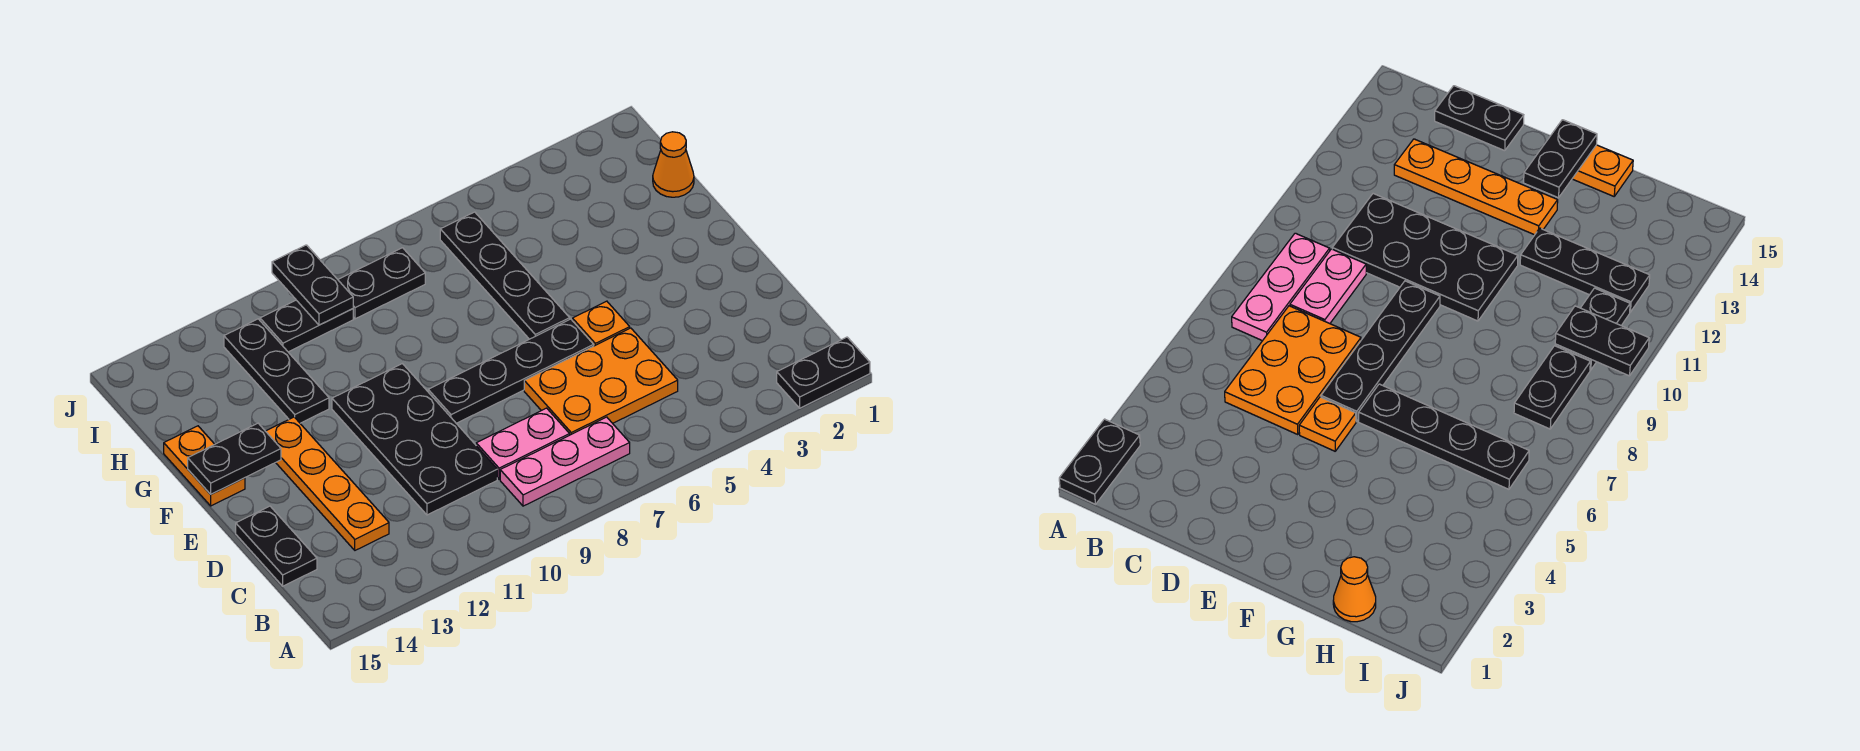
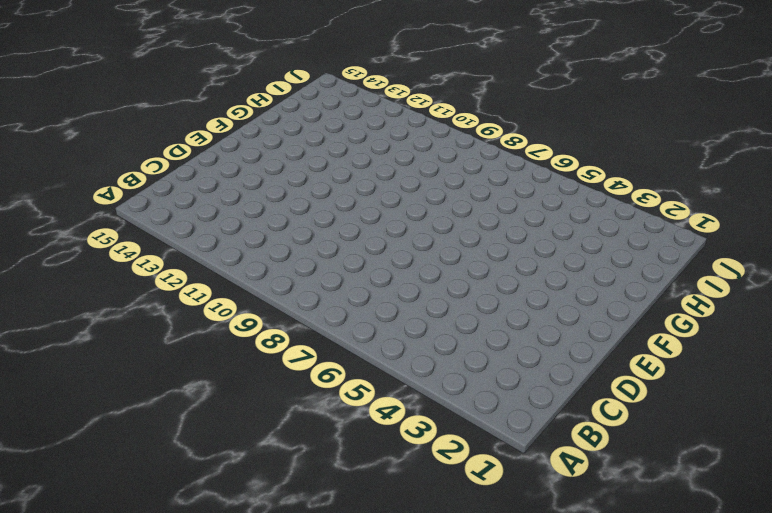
none -> black plate A1:A2 level 1
none -> pink plate B7:B9 level 1
none -> orange plate C5:D7 level 1

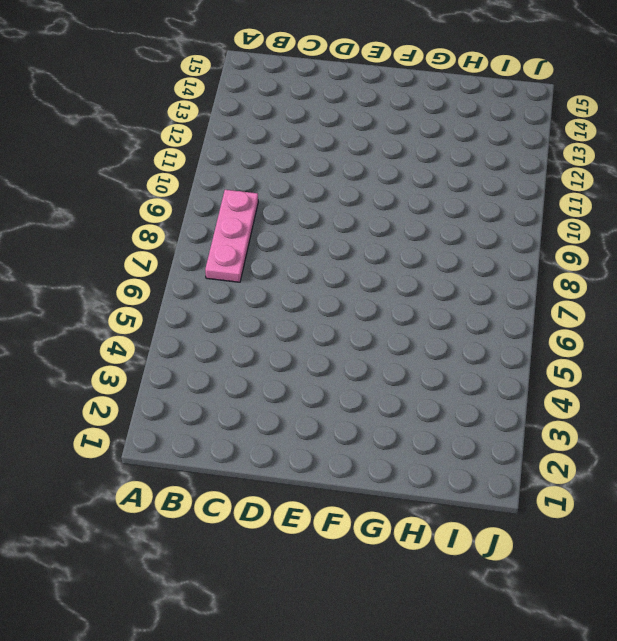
none -> black plate A1:A2 level 1
none -> orange plate C5:D7 level 1
none -> pink plate C8:C9 level 1

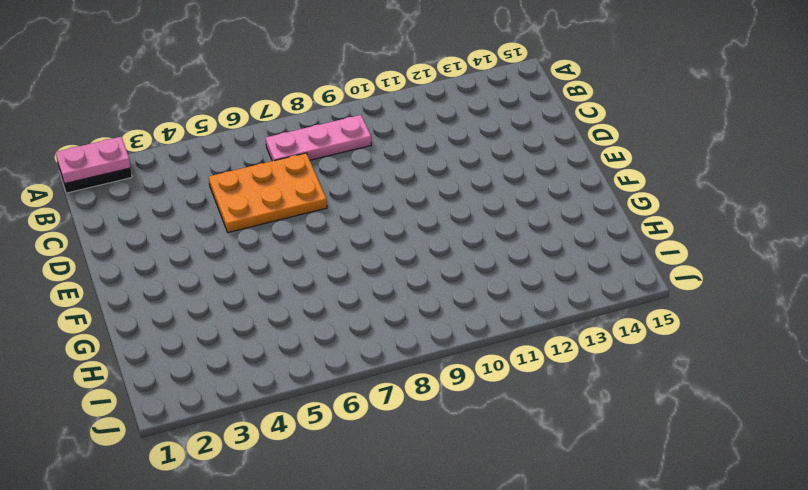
pink plate A1:A2 level 2 -> pink plate C8:C9 level 1
none -> black plate C10:F11 level 1
none -> orange plate C13:F13 level 1
none -> black plate C15:D15 level 1

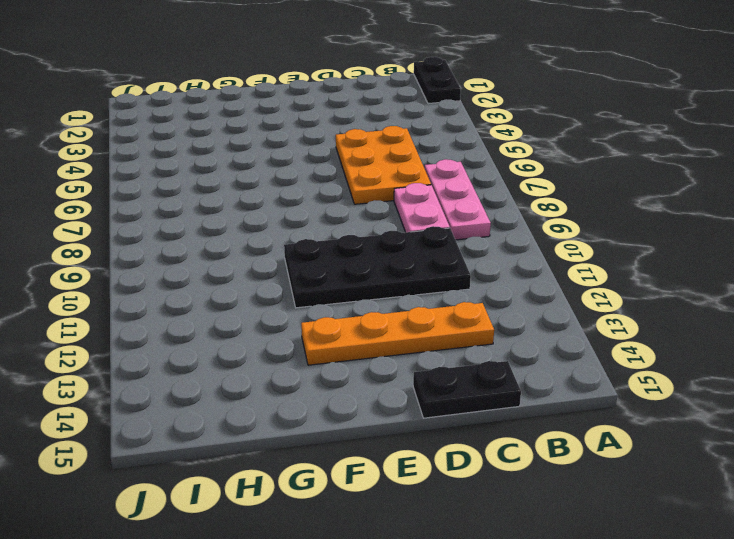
none -> orange plate E5 level 1
none -> black plate E6:E9 level 1
none -> black plate F6:I6 level 1

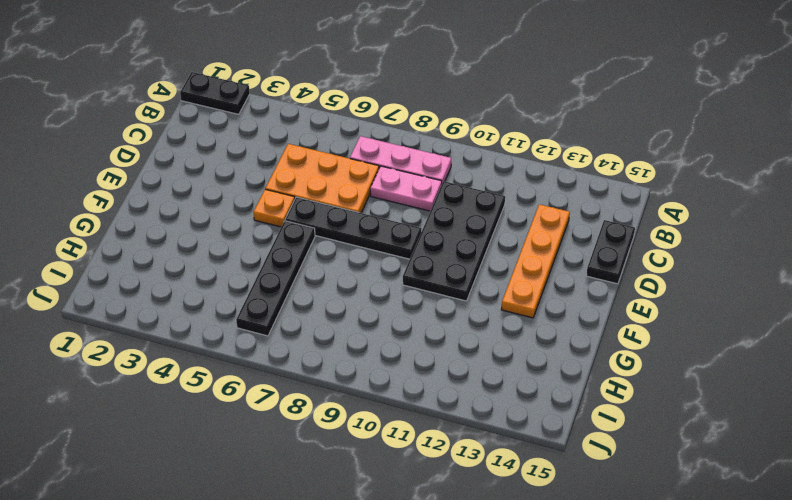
none -> orange plate F15:G15 level 1
none -> black plate G12:I12 level 1
none -> orange cone H1 level 1

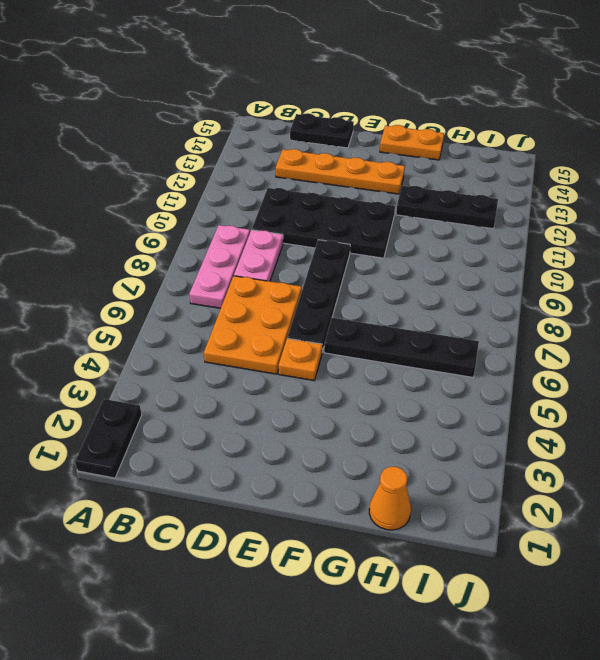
none -> black plate I8:I9 level 1
none -> black plate I10:I11 level 1
none -> black plate F14:F15 level 2

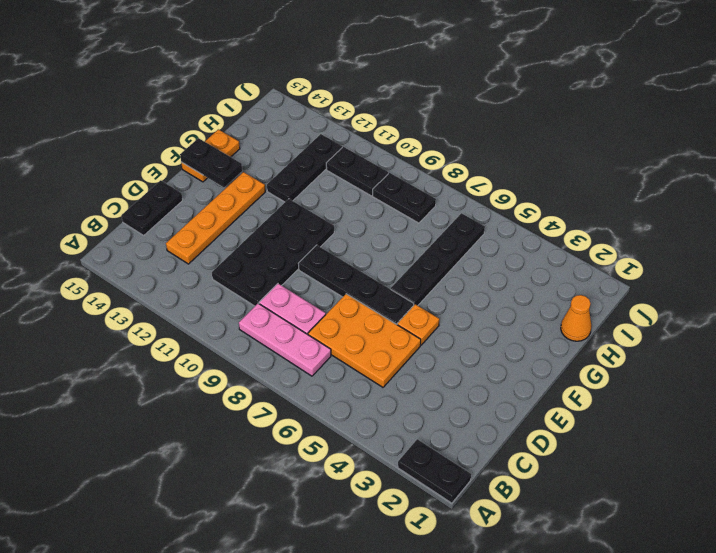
none -> black plate I10:J10 level 2

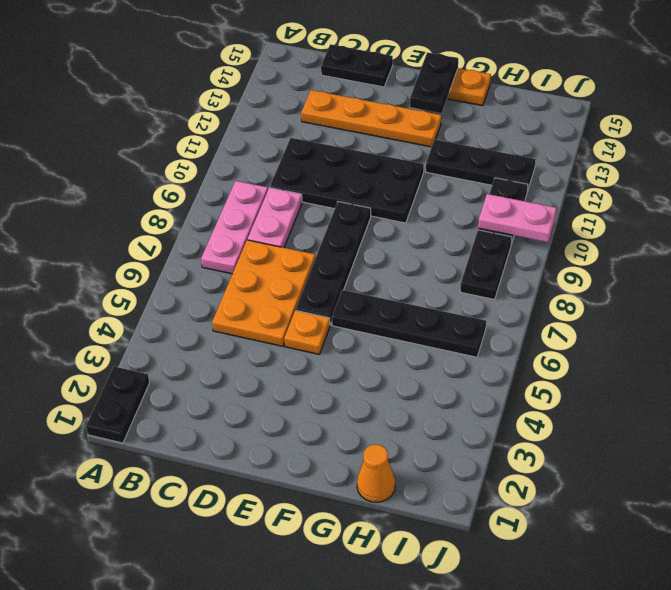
pink plate I10:J10 level 2 -> black plate I10:J10 level 2

